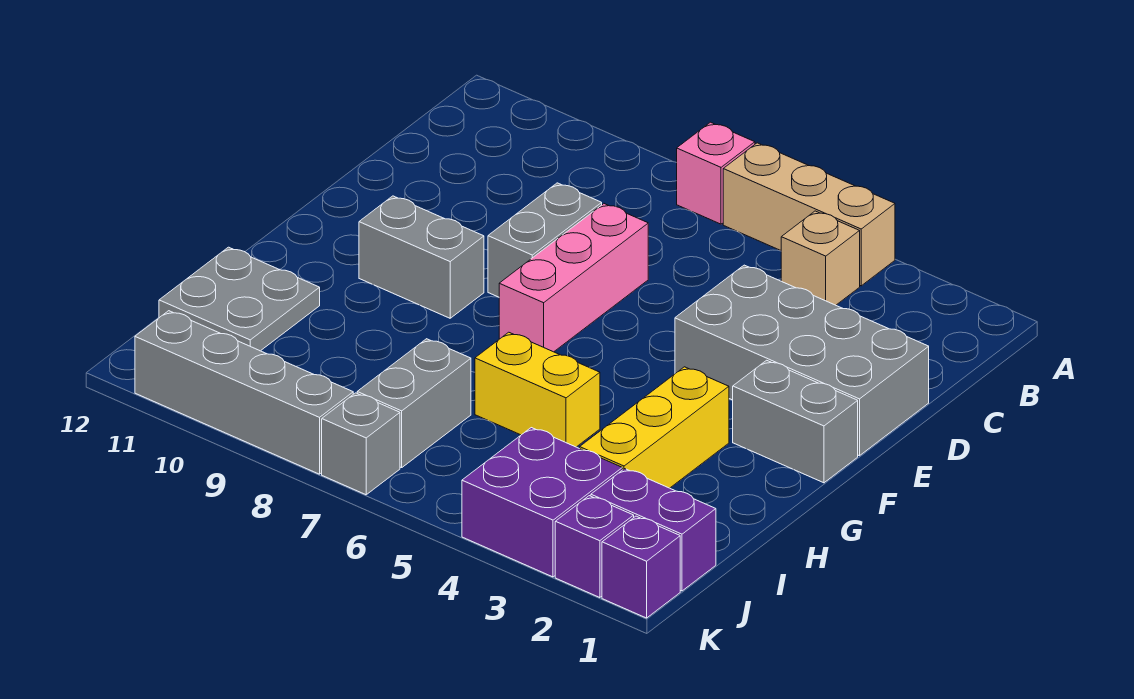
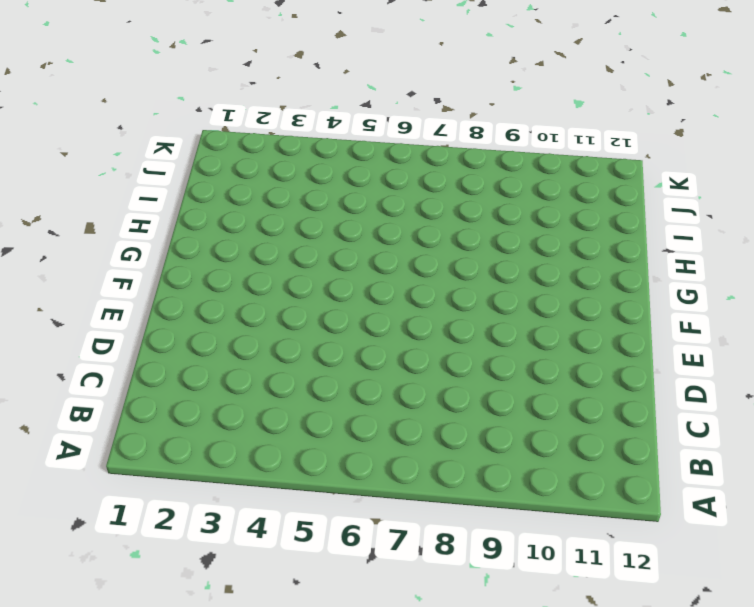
none -> tan brick A4:A6 level 1
none -> pink brick A7 level 1
none -> tan brick B4 level 1

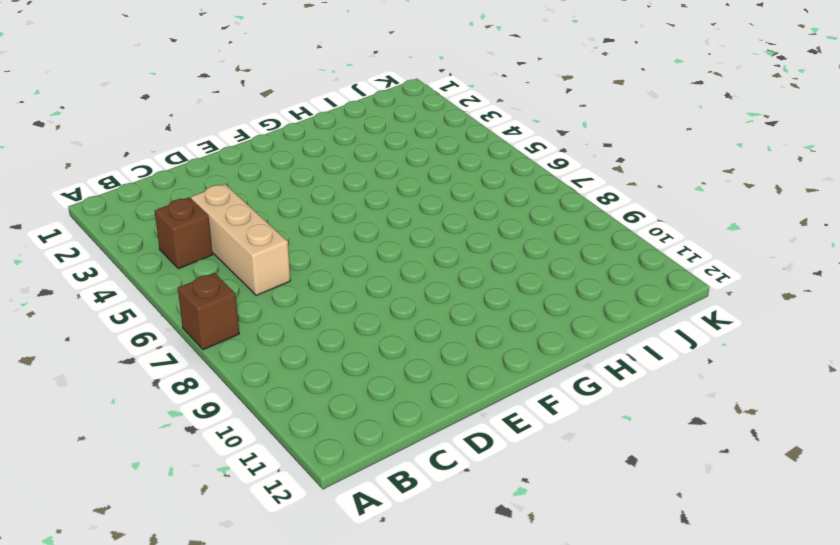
brown brick A7 level 1 -> pink brick A7 level 1
brown brick B4 level 1 -> tan brick B4 level 1
tan brick C4:C6 level 1 -> tan brick A4:A6 level 1
none -> grey brick D1:E4 level 1
none -> pink brick D7:F7 level 1
none -> grey brick D8:E8 level 1

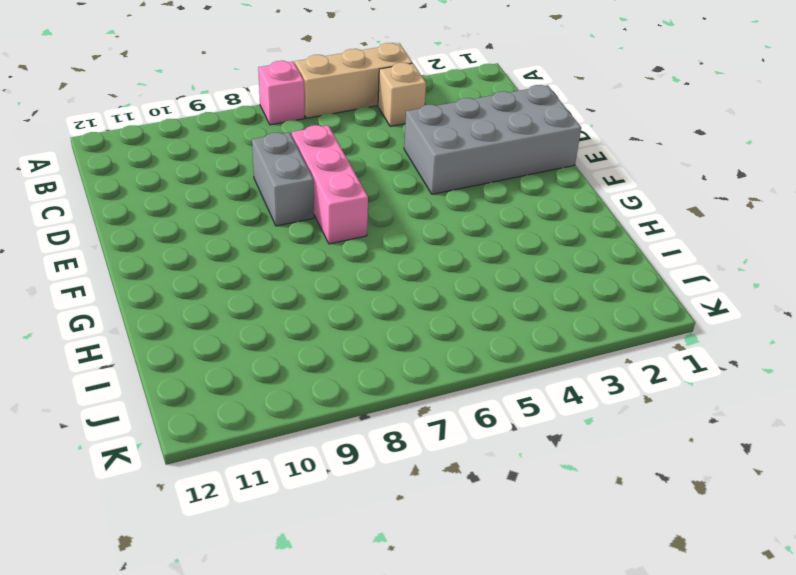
none -> grey brick F1:F2 level 1
none -> grey brick F9:F10 level 1
none -> yellow brick G3:I3 level 1

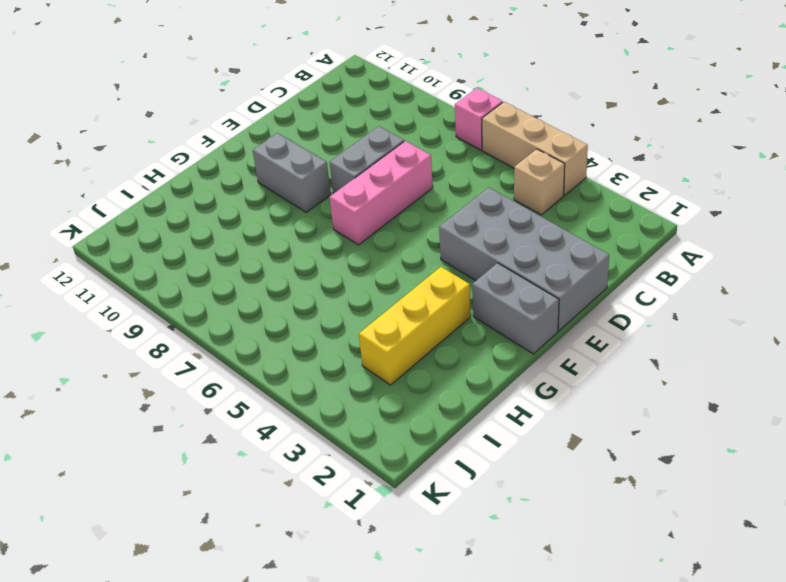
none -> yellow brick H5:H6 level 1
none -> grey plate H11:I12 level 1
none -> grey brick I7:J7 level 1

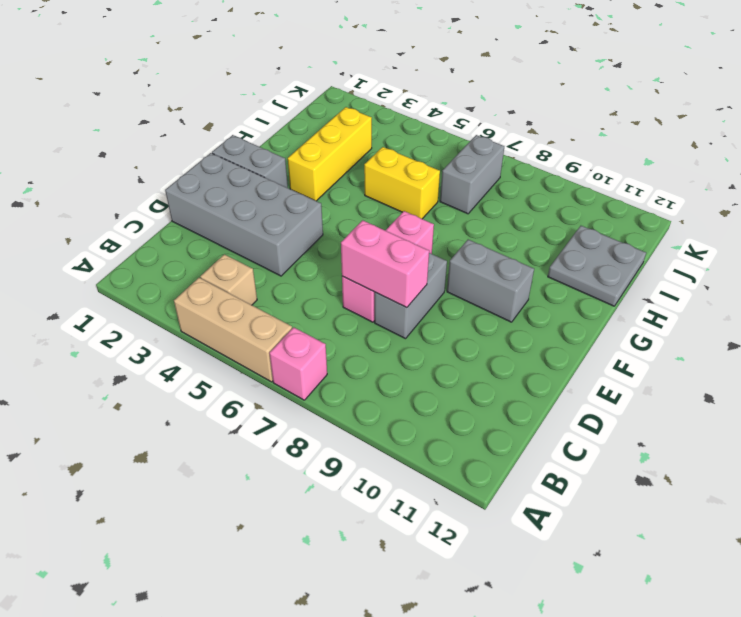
pink brick D7:D8 level 2 -> none
none -> purple brick J1:J2 level 1
none -> purple brick J3:K4 level 1
none -> purple brick K1 level 1

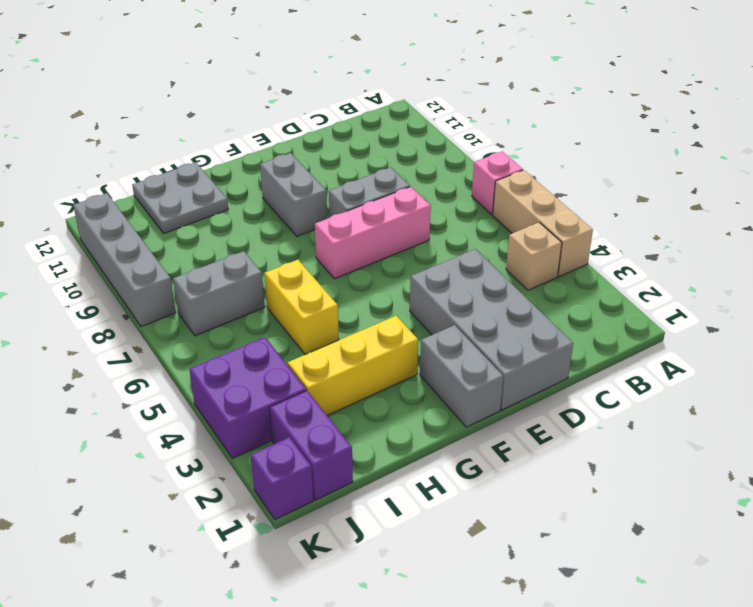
none -> purple brick K2 level 1
none -> grey brick K7 level 1

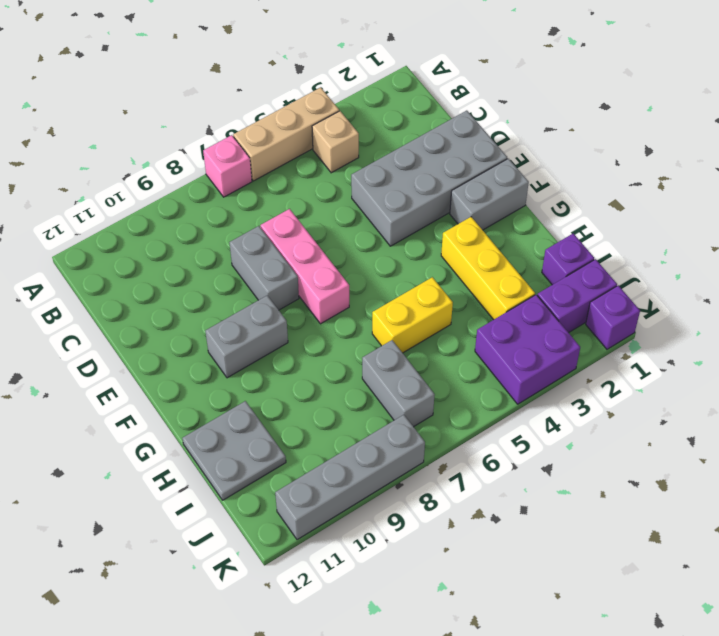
purple brick I1 level 1 -> purple brick K2 level 1
none -> grey brick K7 level 1

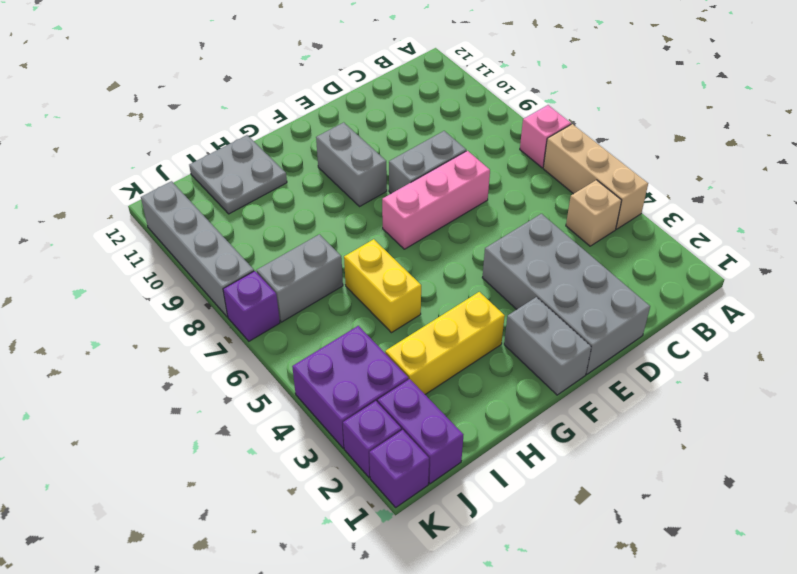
purple brick K7 level 1 -> grey brick K7 level 1

